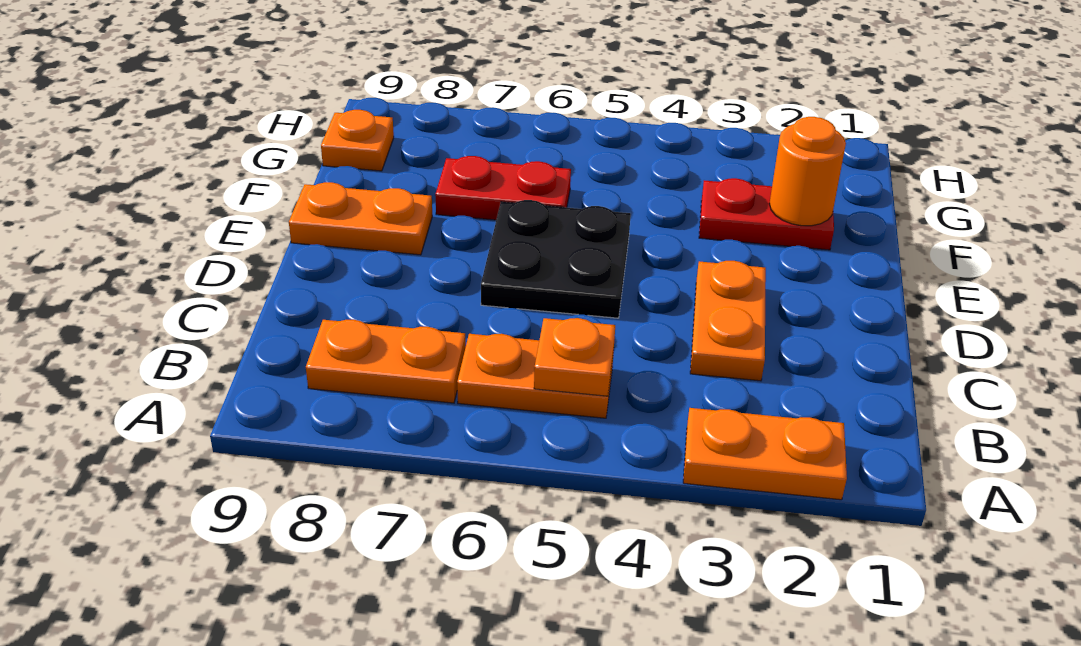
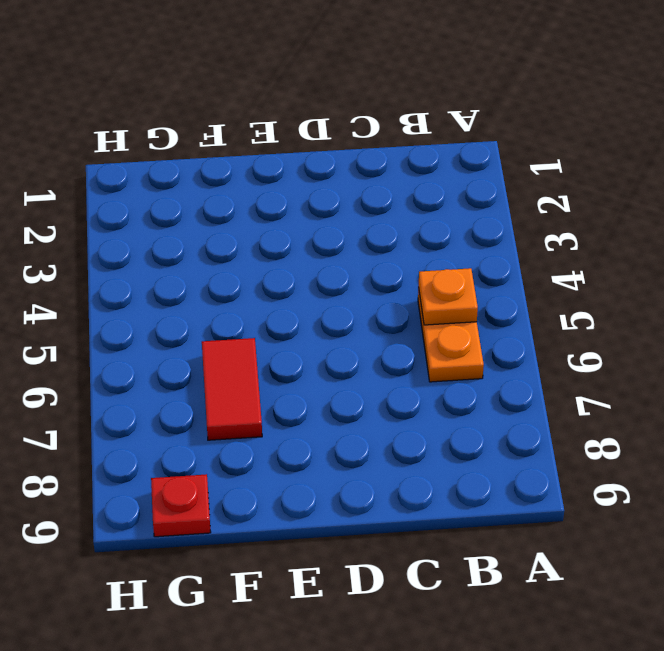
red tile F6:F7 level 1 -> red plate F6:F7 level 1
red plate G9 level 1 -> orange plate G9 level 1
none -> orange plate A2:A3 level 1
none -> orange plate B7:B8 level 1

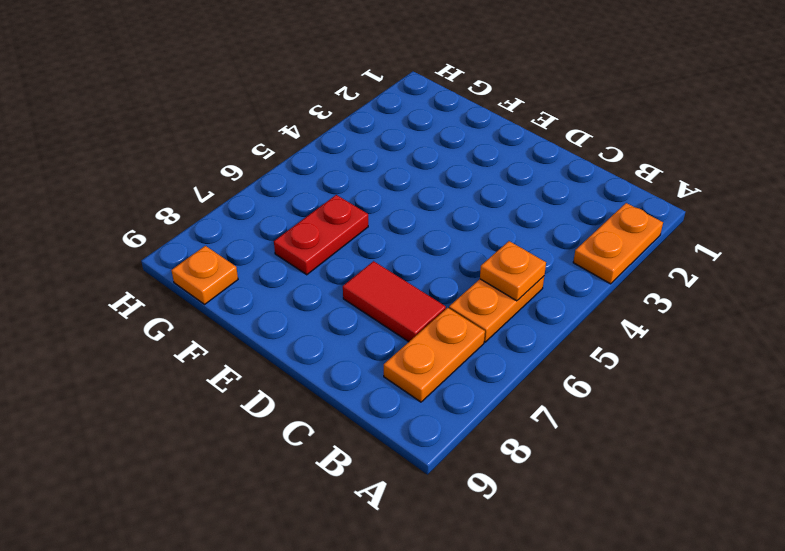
red tile C7:D7 level 1 -> none
none -> orange plate C3:D3 level 1
none -> black plate D5:E6 level 1

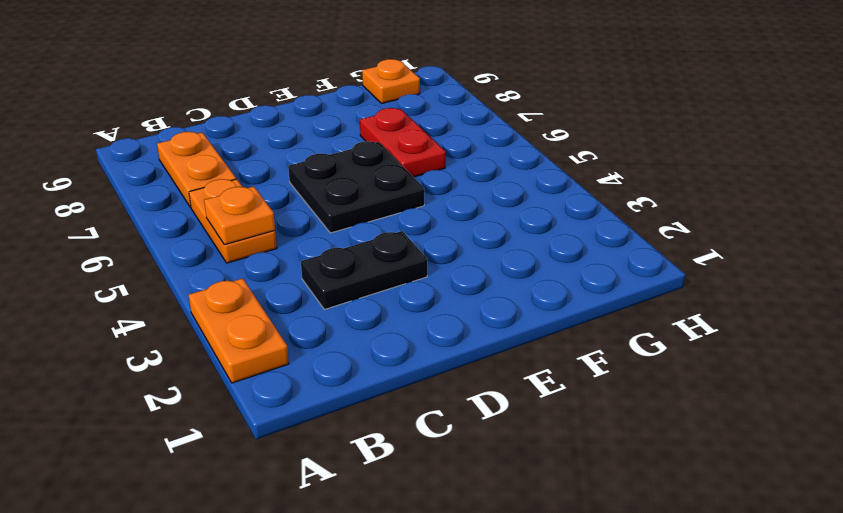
black plate C3:D3 level 1 -> orange plate C3:D3 level 1
none -> orange plate E8:E9 level 1
none -> red plate F2:F3 level 1

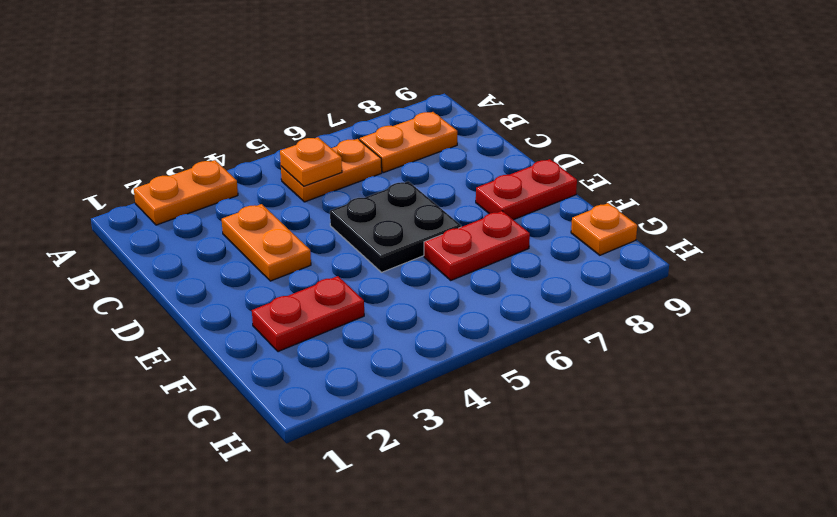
red plate E8:E9 level 1 -> orange plate E8:E9 level 1
none -> orange round brick F2 level 2

